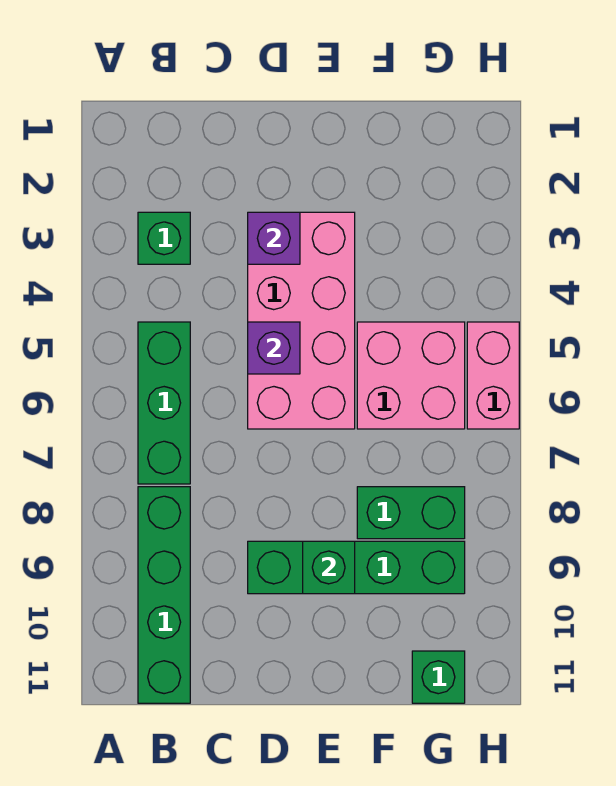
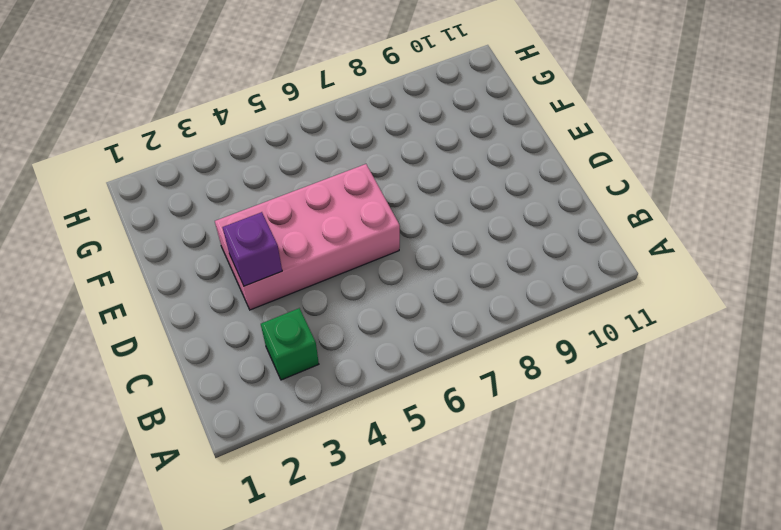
none -> green brick B5:B7 level 1
none -> green brick B8:B11 level 1
none -> green brick D9:G9 level 1

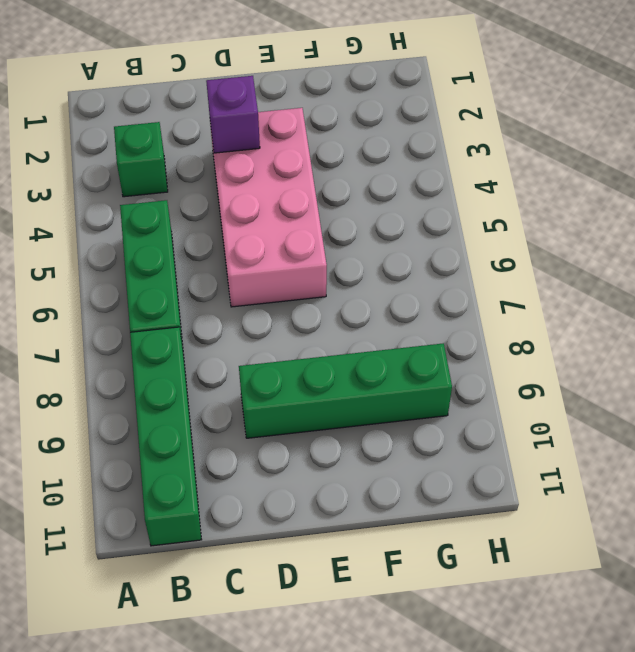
none -> pink brick F5:G6 level 1
none -> green brick F8:G8 level 1
none -> green brick G11 level 1

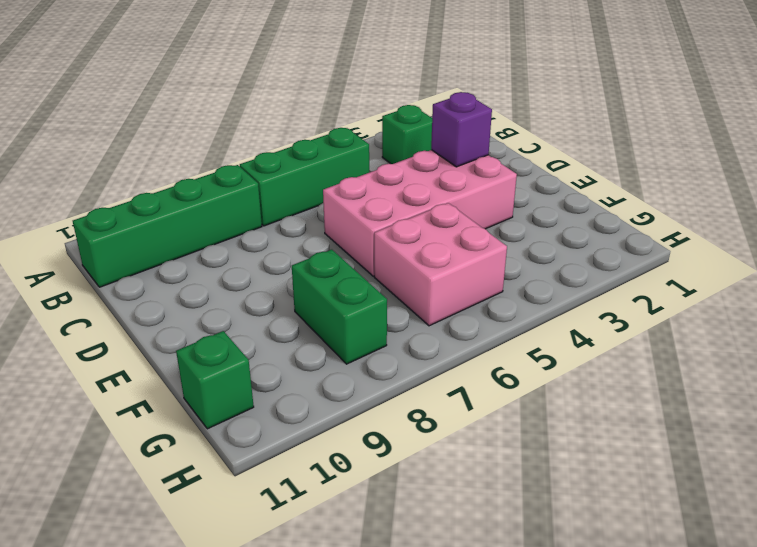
none -> green brick D9:G9 level 1
none -> pink brick H5:H6 level 1
none -> purple brick D5 level 2

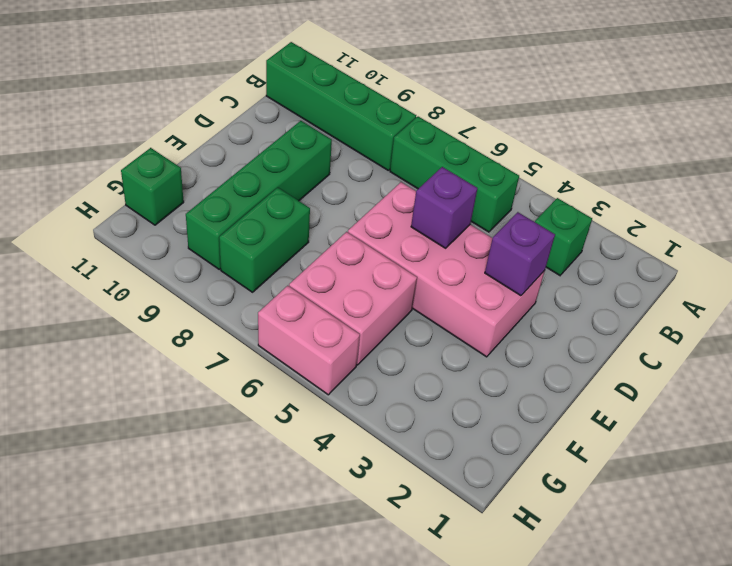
none -> green brick E9 level 2

